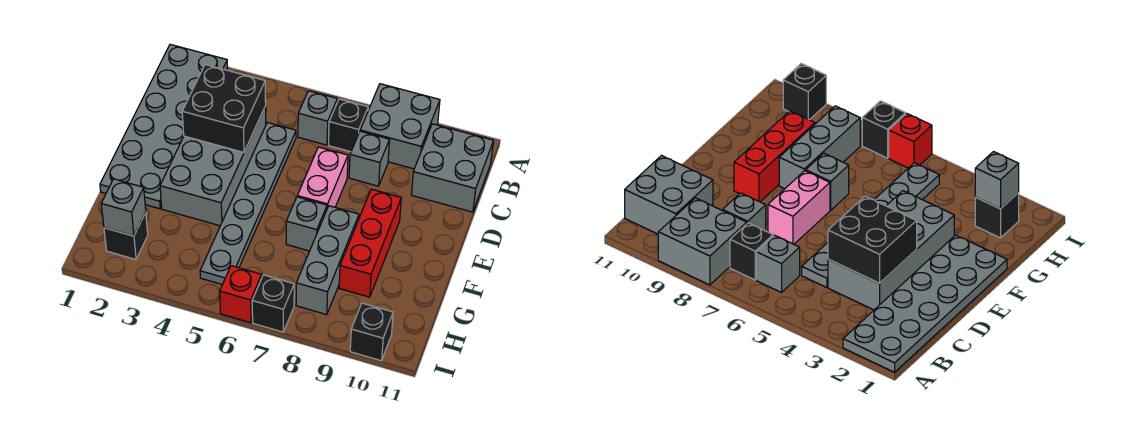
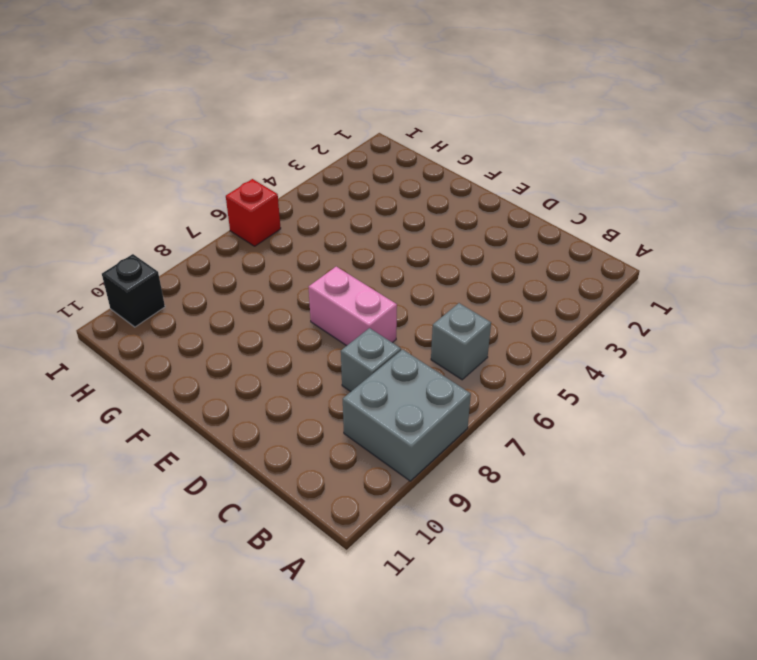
none -> grey plate A1:F2 level 1
none -> black brick B7 level 1
none -> grey brick B10:C11 level 1

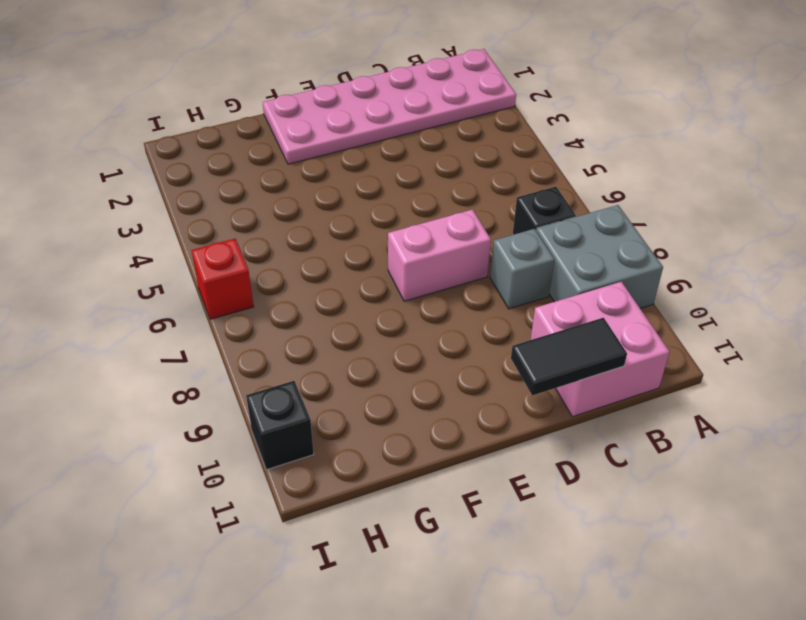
pink plate A1:F2 level 1 -> grey plate A1:F2 level 1
pink brick B10:C11 level 1 -> grey brick B10:C11 level 1
black tile C11:D11 level 2 -> none
none -> grey brick B6 level 1
none -> grey brick C3:F4 level 1
none -> grey plate C5:H5 level 1

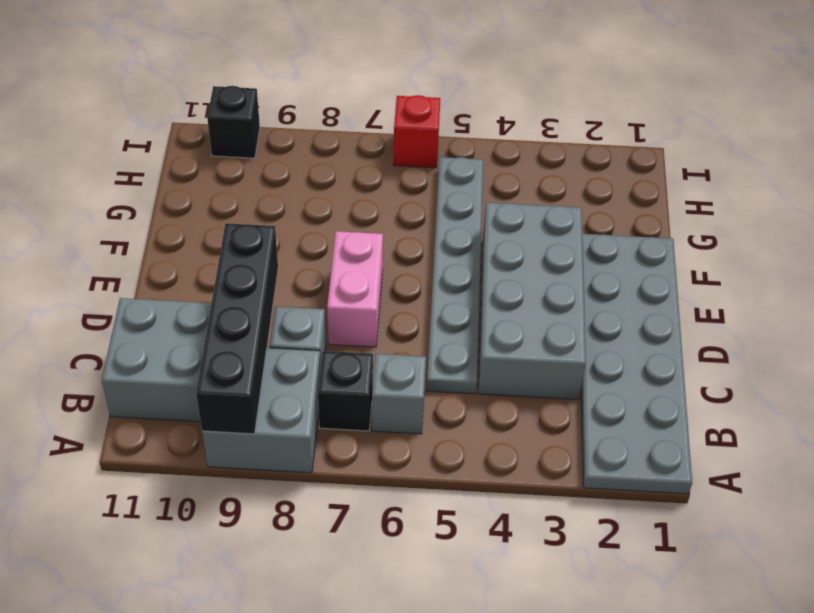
black brick A9:D9 level 2 -> none
none -> red brick E9:G9 level 1
none -> grey brick F7 level 1
none -> grey brick F8:H8 level 1

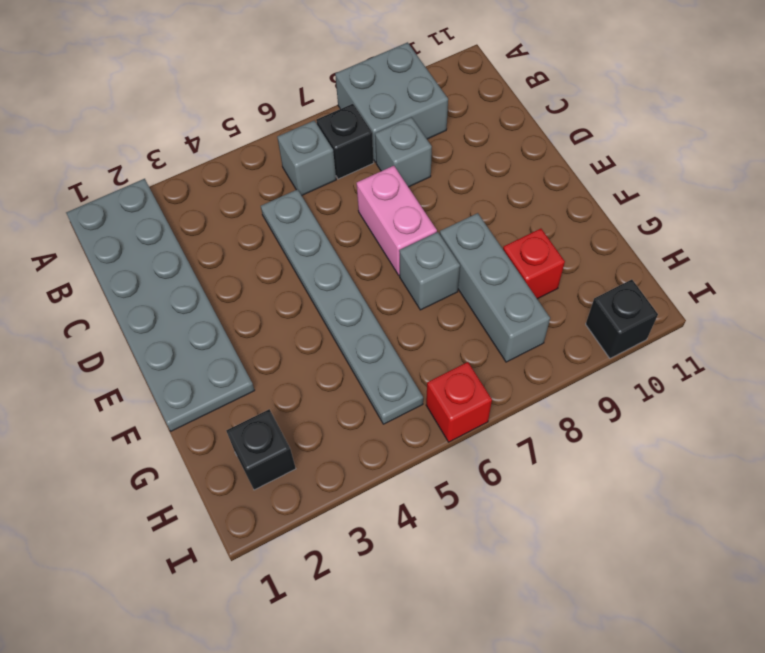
red brick G9 level 1 -> red brick E9:G9 level 1
none -> grey brick B10:C11 level 1
none -> grey brick C3:F4 level 1
none -> black brick I7 level 1

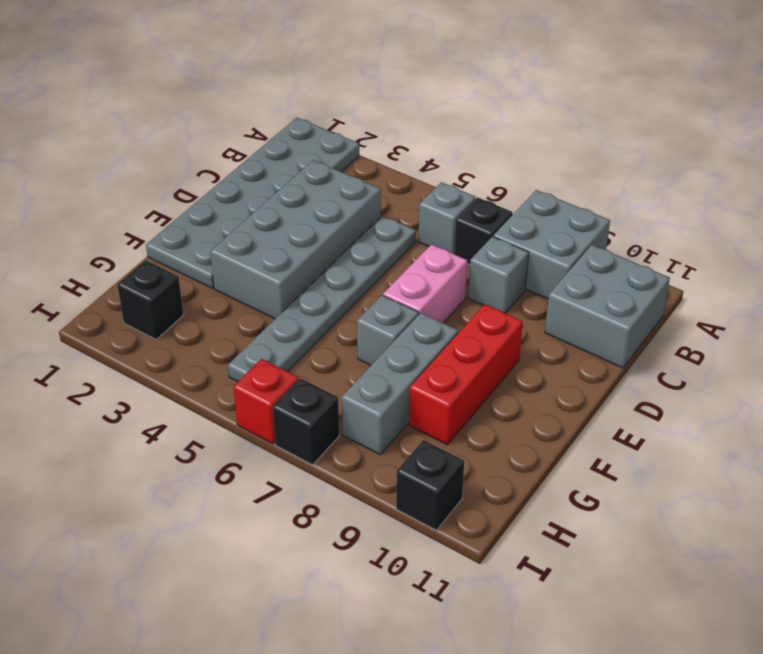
none -> black brick C3:D4 level 2
none -> grey brick H2 level 2

